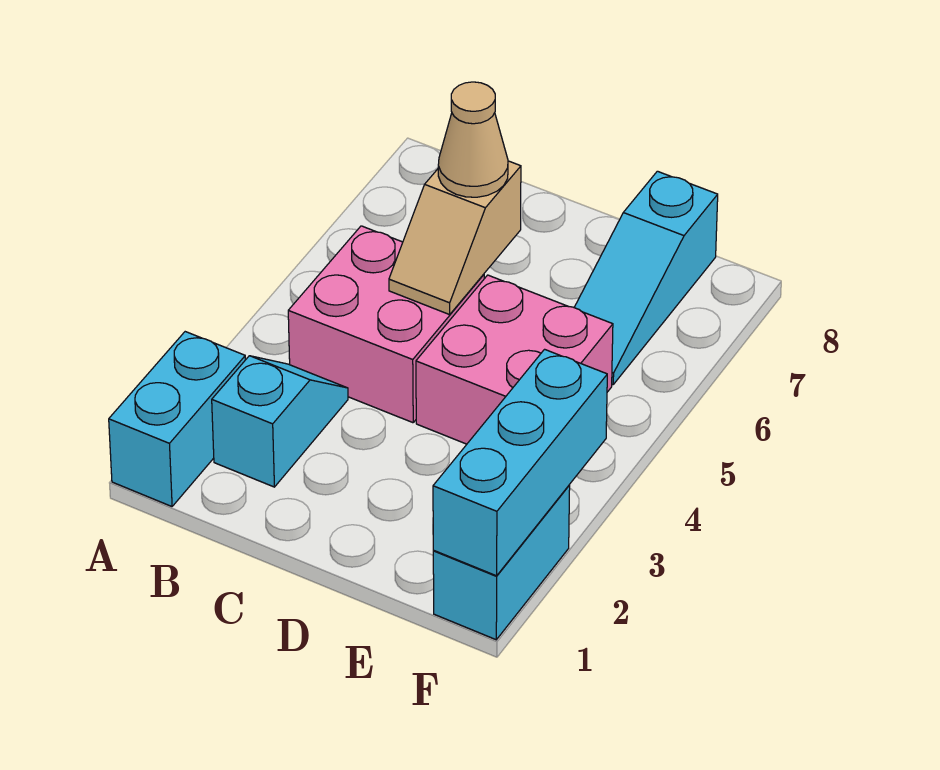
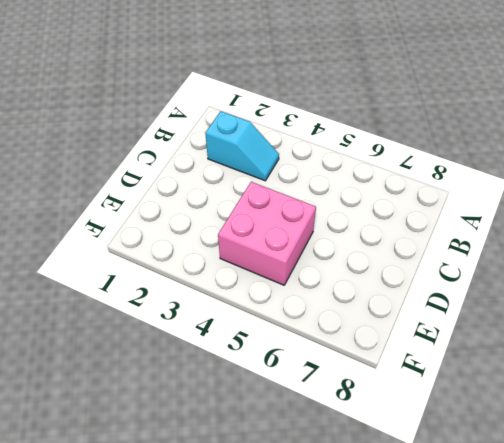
none -> cyan brick A1:A2 level 1
none -> pink brick B4:C5 level 1

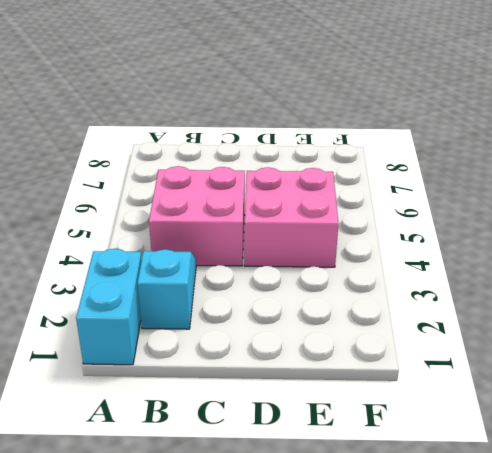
none -> cyan slope E6:E8 level 1 top 8
none -> cyan brick F1:F2 level 1

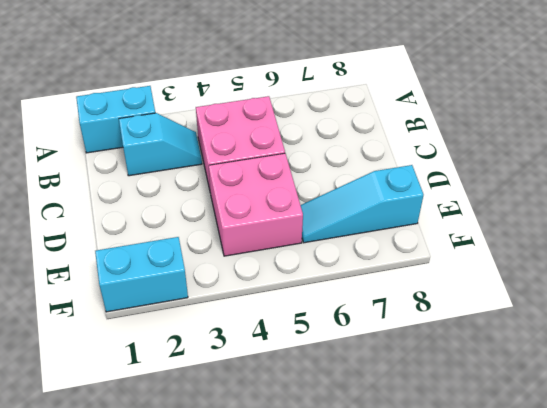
none -> tan slope C5:C6 level 2 top 6
none -> cyan brick F1:F3 level 2

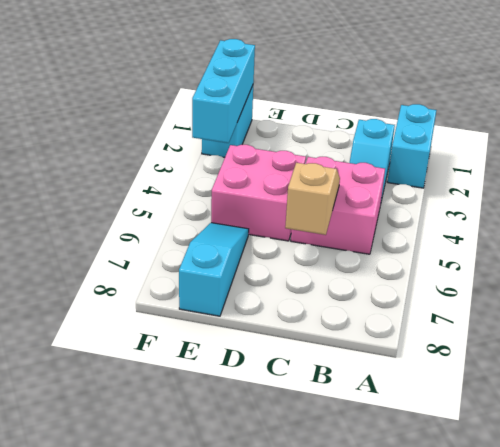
none -> tan cone C6 level 3

